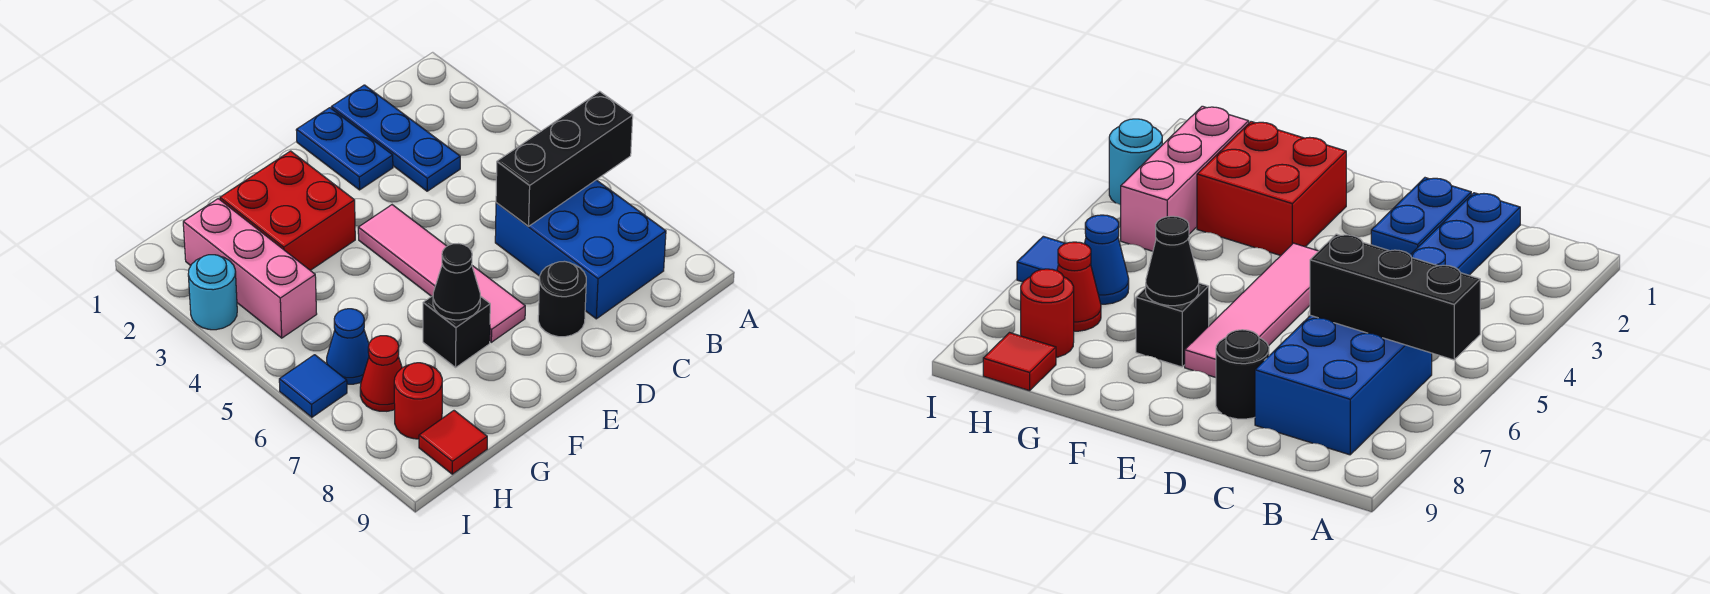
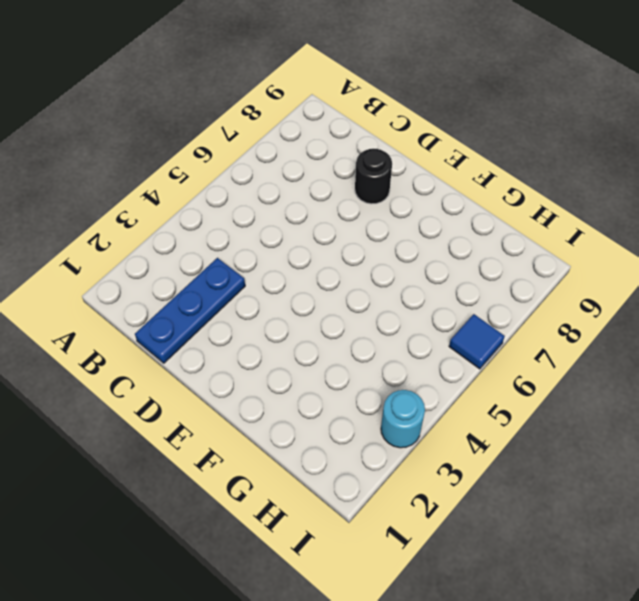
none -> blue brick B6:C8 level 1
none -> blue plate D1:D2 level 1
none -> pink tile E4:E7 level 1

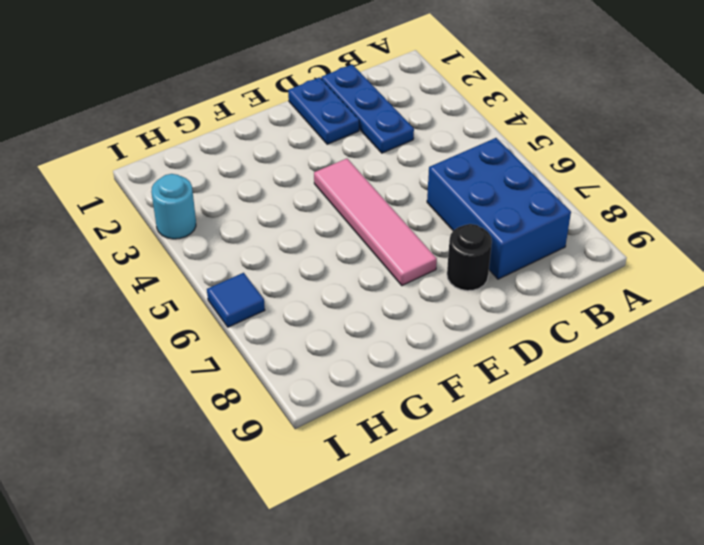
none -> red brick F2:G3 level 1
none -> black brick F7 level 1
none -> pink brick H2:H4 level 1

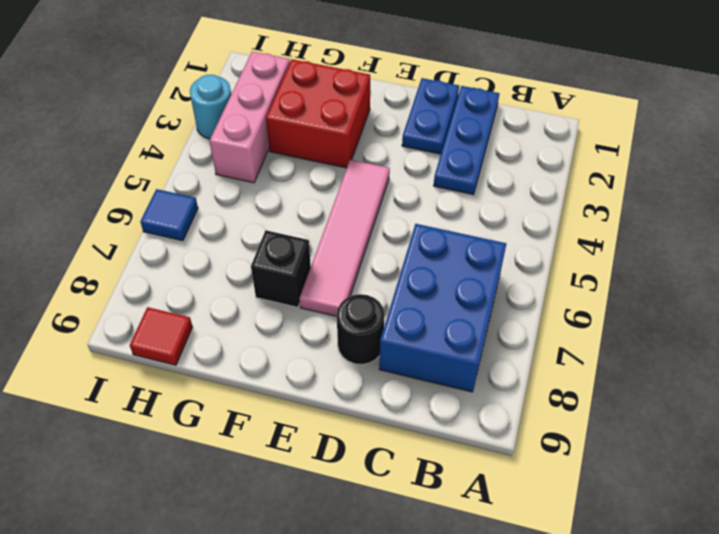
none -> blue cone H6 level 1
none -> red cone H7 level 1
none -> red round brick H8 level 1

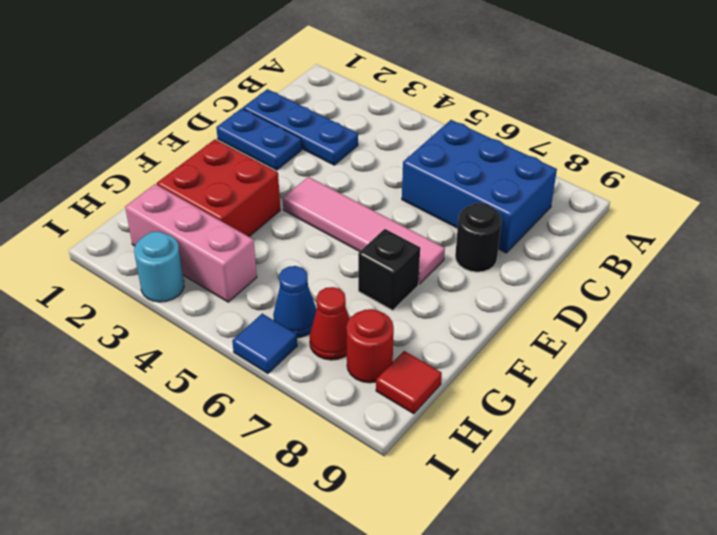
none -> black brick A6:C6 level 2
none -> black cone F7 level 2

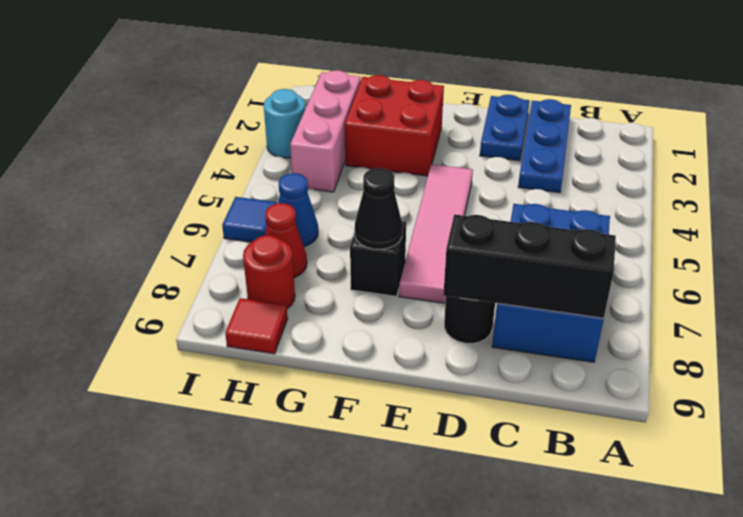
black brick B8:D8 level 2 -> black brick A6:C6 level 2

